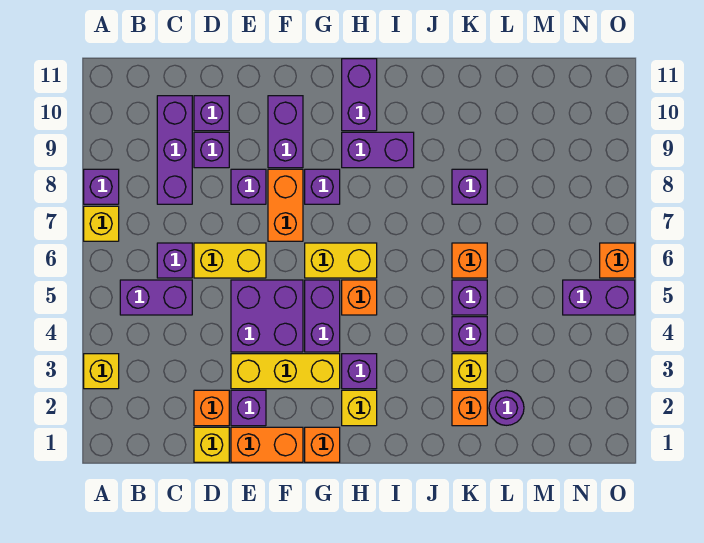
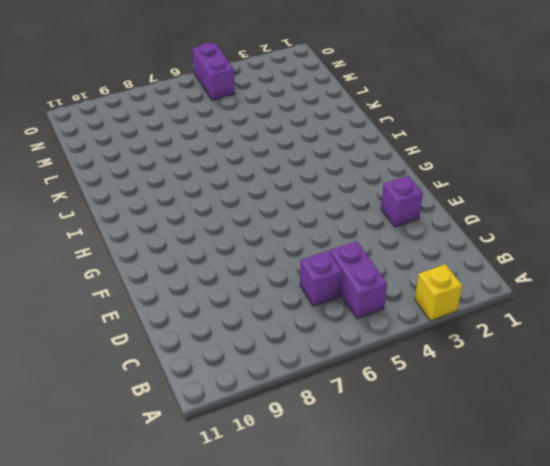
none -> yellow brick A7 level 1
none -> purple brick A8 level 1
none -> purple brick C8:C10 level 1
none -> yellow brick D1 level 1

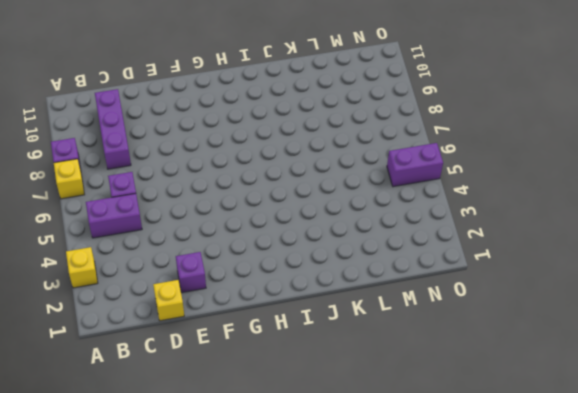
none -> orange brick D2 level 1
none -> yellow brick D6:E6 level 1
none -> purple brick D9 level 1
none -> purple brick D10 level 1

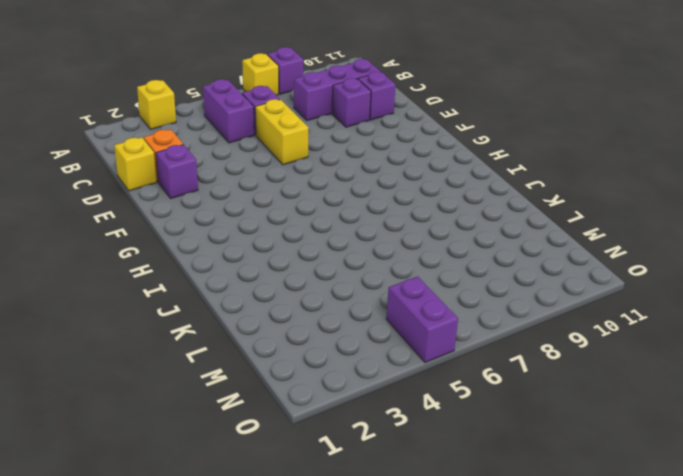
none -> orange brick E1:F1 level 1
none -> yellow brick E3:G3 level 1
none -> purple brick E4:F5 level 1
none -> purple brick E8 level 1

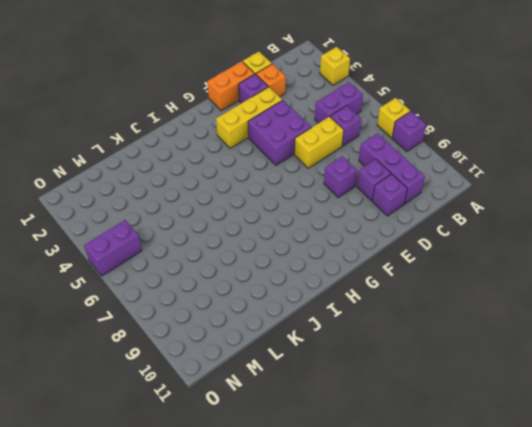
none -> orange brick F7:F8 level 1
none -> purple brick F9:F10 level 1
none -> orange brick G1 level 1
none -> purple brick G4:G5 level 1

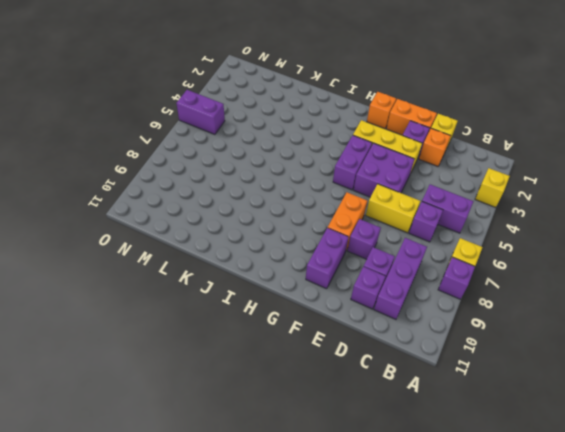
none -> yellow brick G6:H6 level 1
none -> purple brick G8 level 1
none -> yellow brick H2 level 1
none -> purple brick H3 level 1

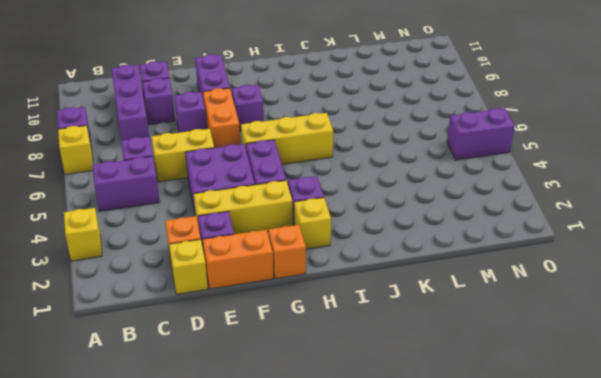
yellow brick G6:I6 level 1 -> yellow brick G6:H6 level 1
none -> orange brick H5 level 1
none -> purple brick H9:I9 level 1
none -> purple brick H10:H11 level 1
none -> orange brick K2 level 1

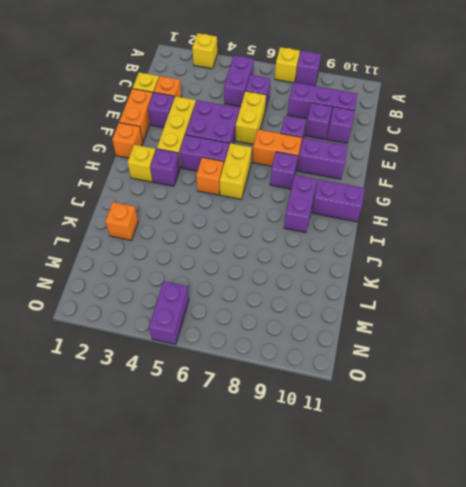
none -> yellow brick K3 level 1
none -> purple brick K4 level 1
none -> purple brick K5 level 1
none -> orange brick K6 level 1

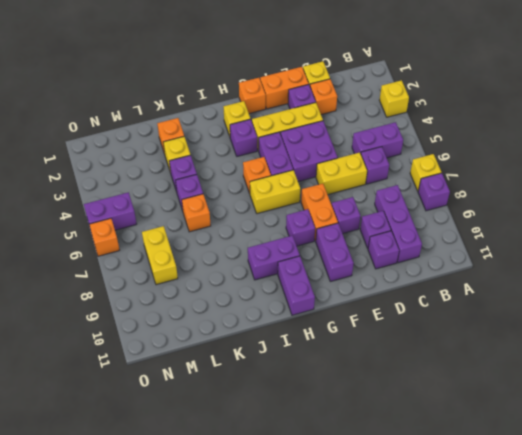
yellow brick M7:M8 level 1 -> none
none -> purple brick K8 level 1
none -> purple round brick L2 level 1

